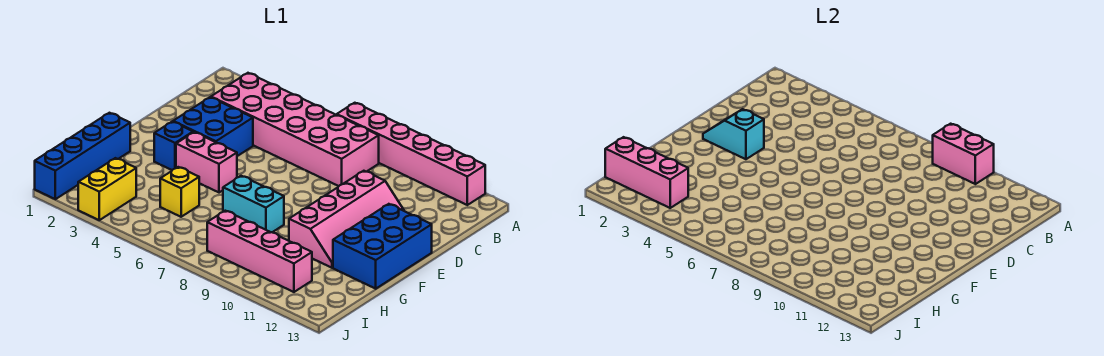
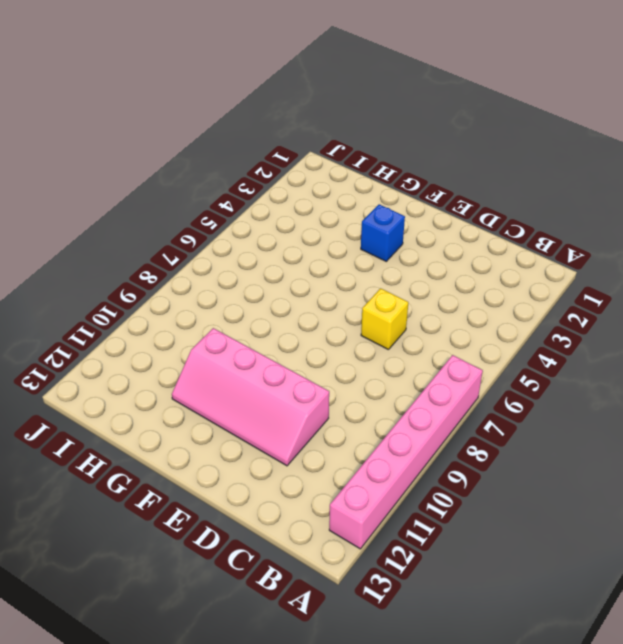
yellow brick D6 level 1 -> yellow brick H5 level 1
none -> pink brick B3:C8 level 1
none -> blue brick D3:E4 level 1
none -> blue brick E12:G13 level 1

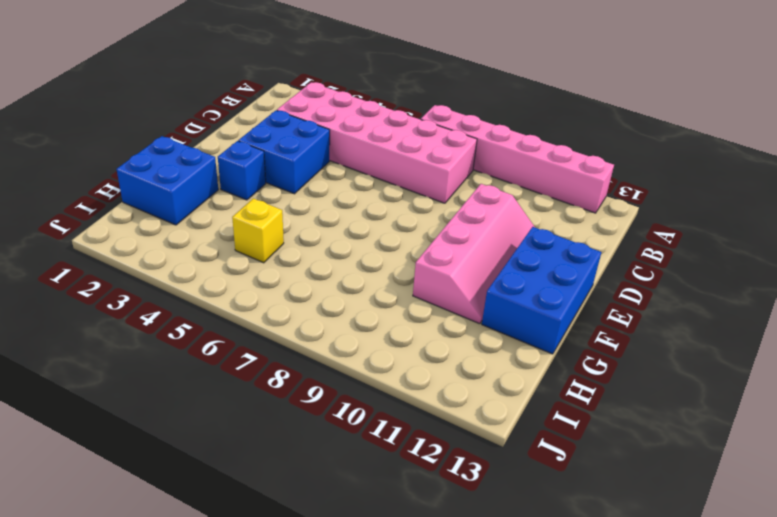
blue brick G1:H2 level 1 -> blue brick G1:J1 level 1
none -> pink brick F4:F5 level 1
none -> cyan brick G7:G8 level 1
none -> yellow brick I3:J3 level 1

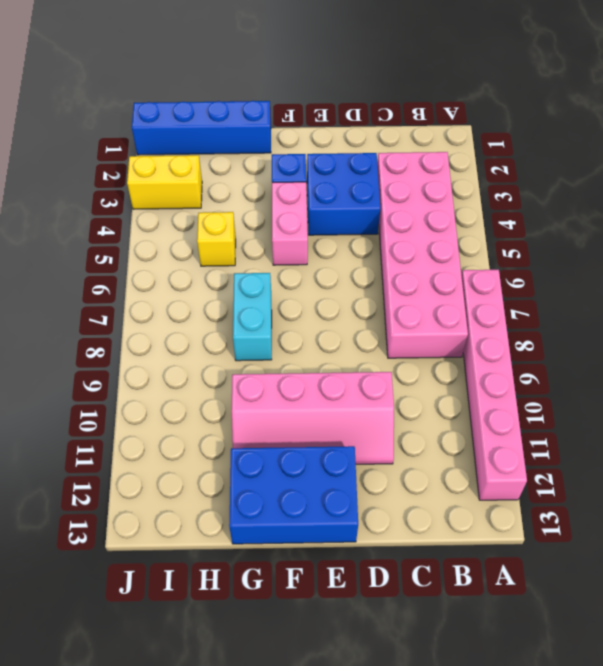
none -> pink brick I8:I11 level 1
none -> pink brick A9:A10 level 2
none -> cyan slope E2:E3 level 2 top 3

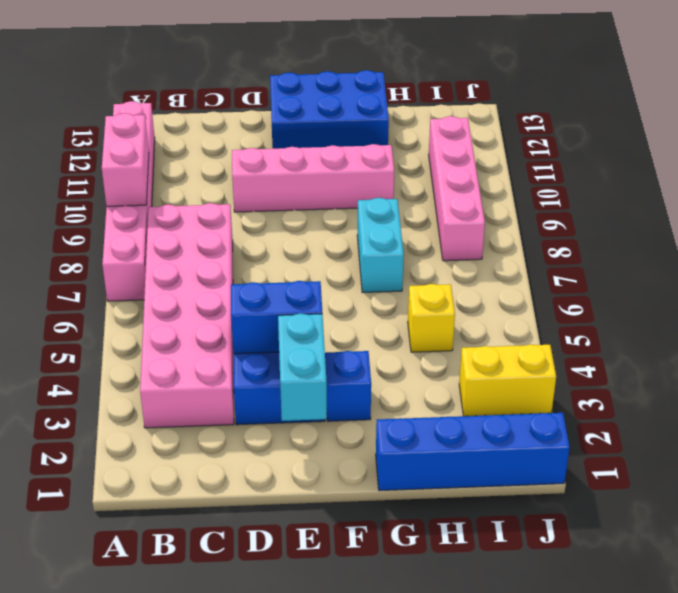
blue brick D4:E4 level 2 -> none
cyan brick E2:E3 level 2 -> cyan slope E2:E3 level 2 top 3
none -> pink brick F4:F5 level 1
none -> pink brick I1:I3 level 2

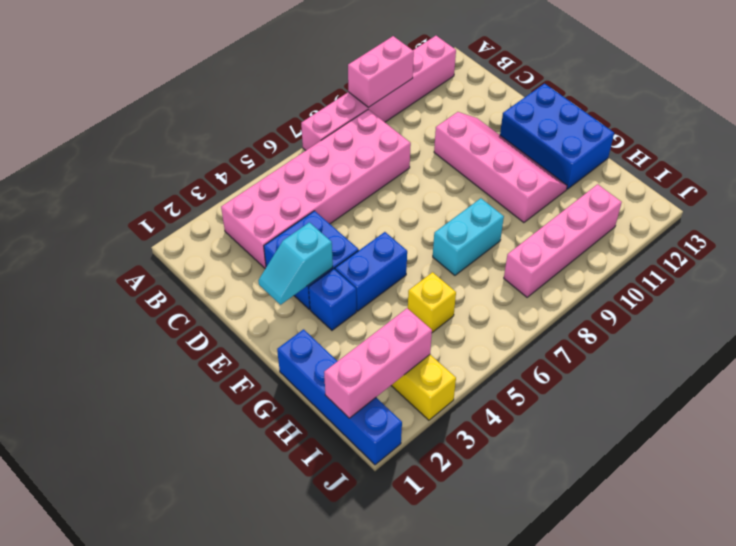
blue brick F4:F5 level 1 -> pink brick F4:F5 level 1

